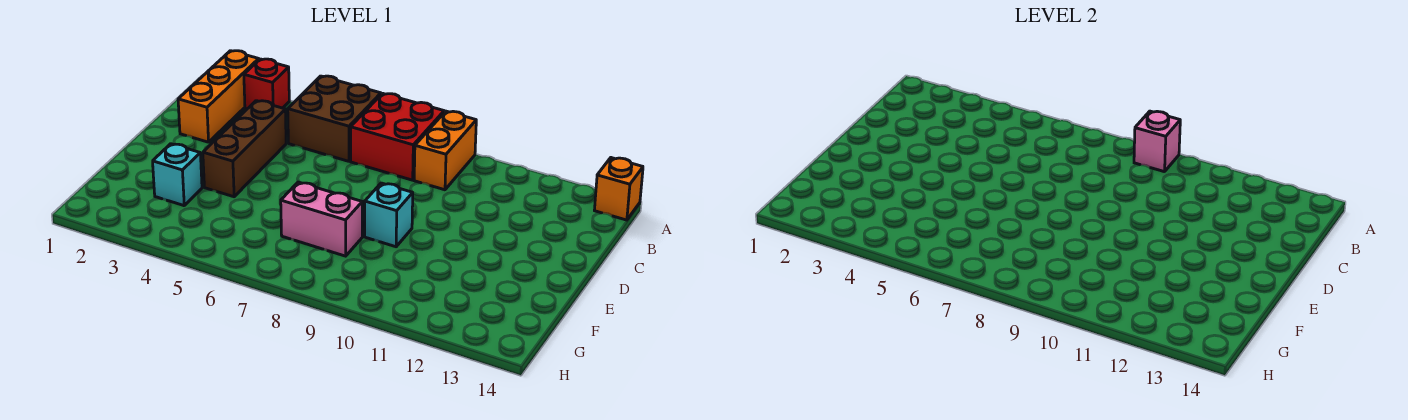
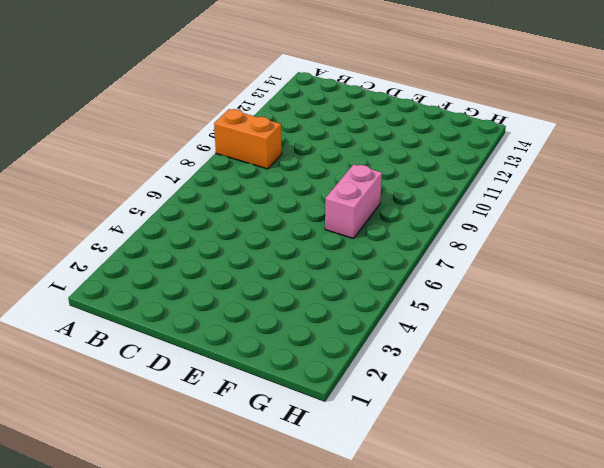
none -> orange brick A2:C2 level 1
none -> red brick A3 level 1

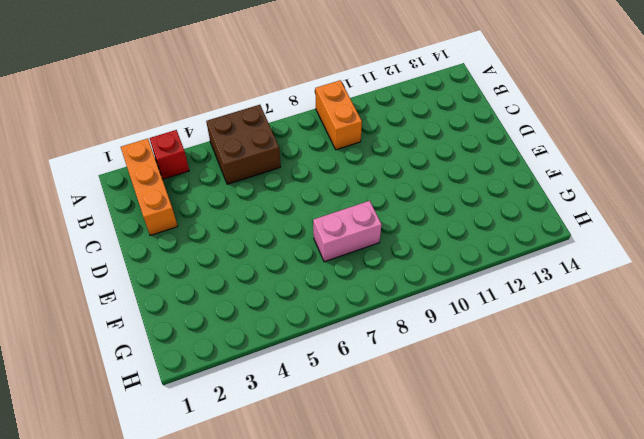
none -> red brick A7:B8 level 1
none -> orange brick A14 level 1

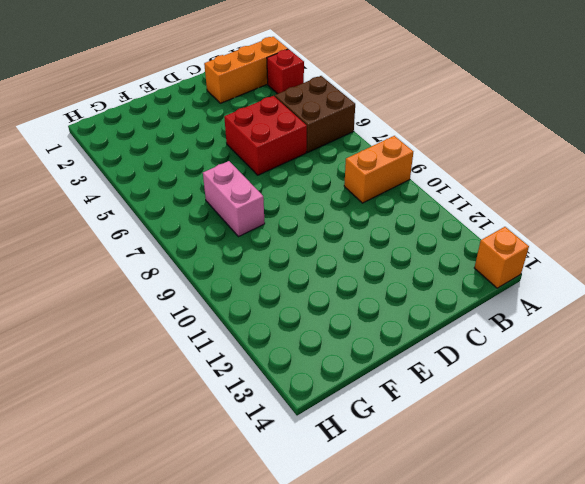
red brick C5:D6 level 1 -> red brick A7:B8 level 1
none -> brown brick C4:E4 level 1
none -> cyan brick E9 level 1

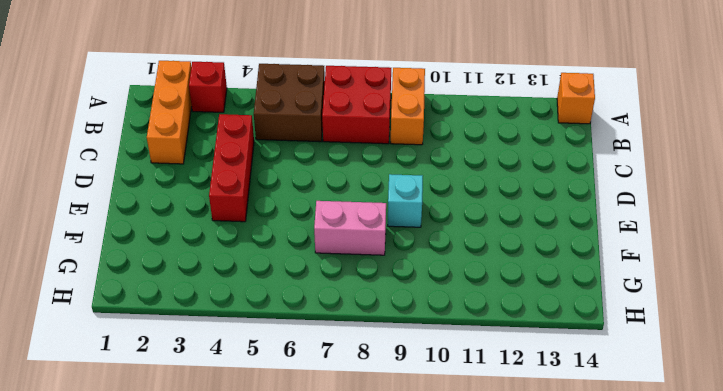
red brick C4:E4 level 1 -> brown brick C4:E4 level 1
none -> cyan brick F3 level 1
none -> pink brick A9 level 2

